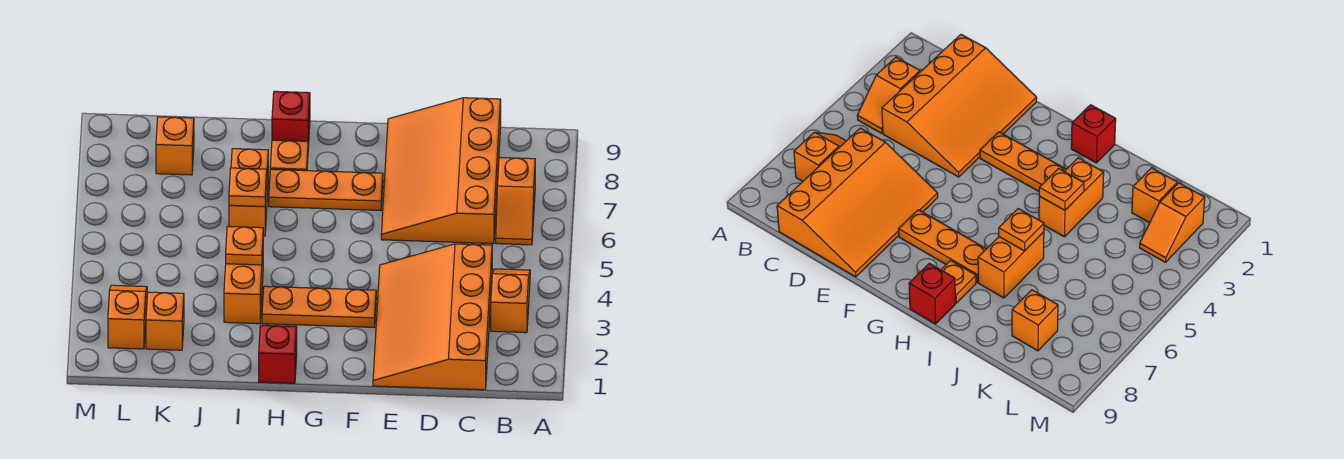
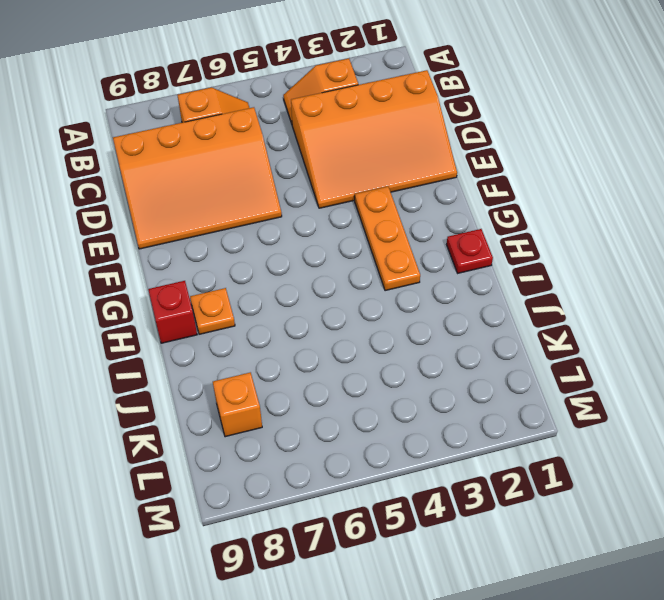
red plate H1 level 1 -> red brick H1 level 1
none -> orange plate F7:H7 level 1
none -> orange brick I3:I4 level 1
none -> orange brick I6:I7 level 1

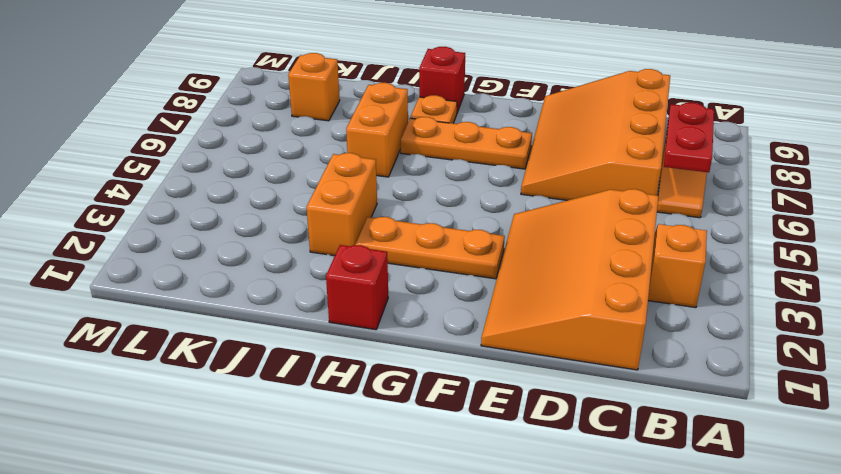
red plate B6:B7 level 2 -> none
none -> orange brick K2 level 1
none -> orange slope L2:L3 level 1 top 2
none -> orange plate I4 level 2

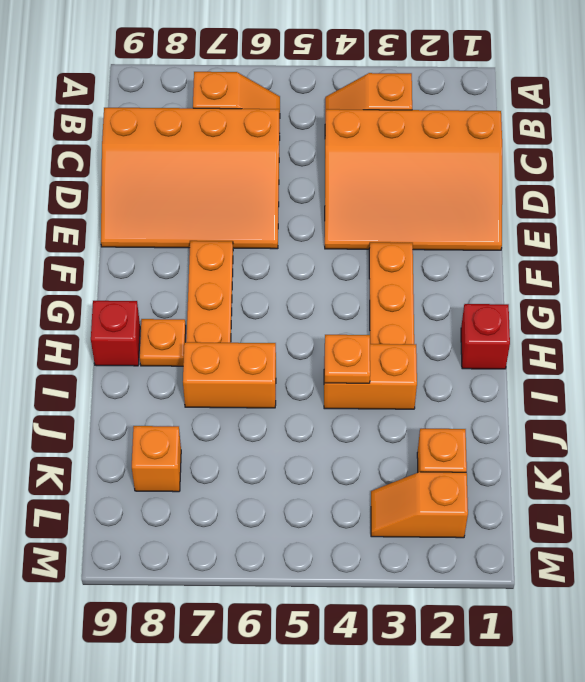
none -> orange plate I6 level 2

